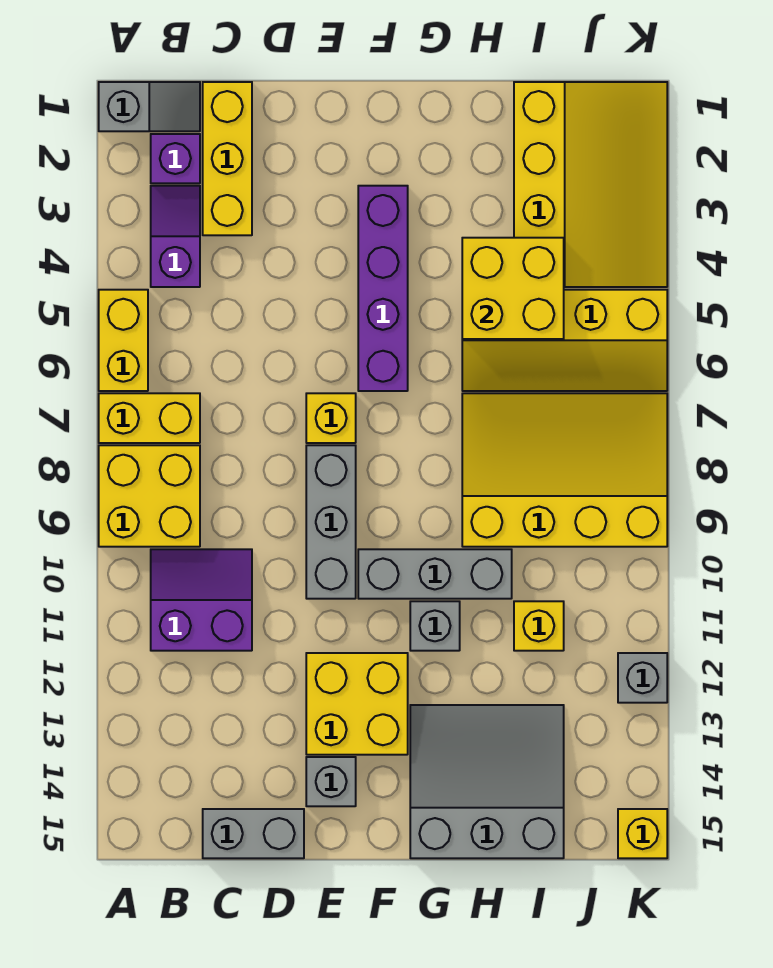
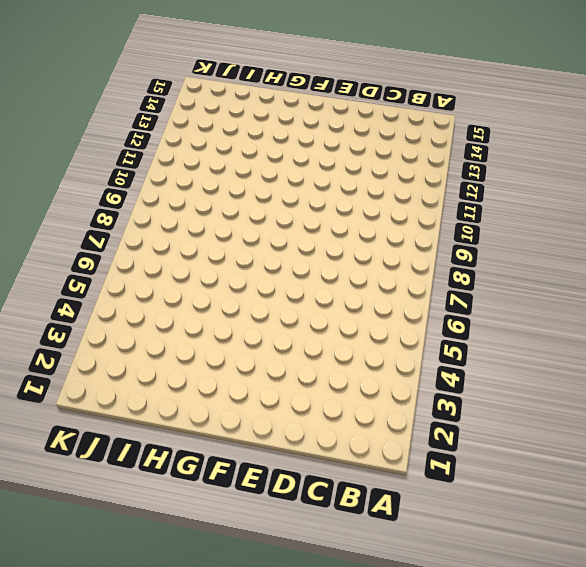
none -> grey slope A1:B1 level 1 top A
none -> yellow brick A5:A6 level 1
none -> yellow brick A7:B7 level 1

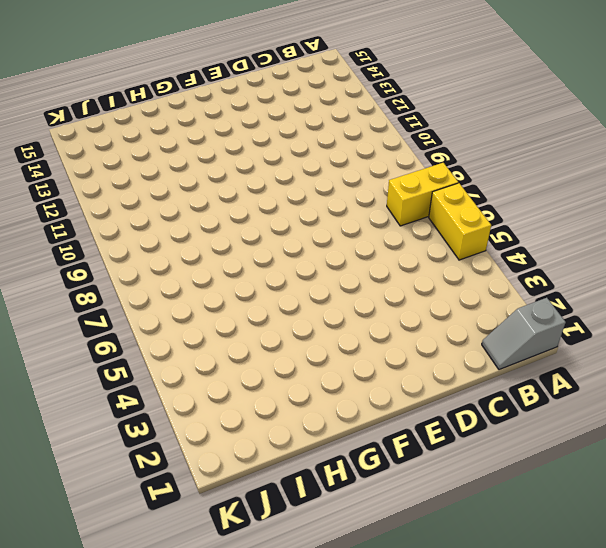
none -> yellow brick A8:B9 level 1
none -> purple brick B2 level 1
none -> purple slope B3:B4 level 1 top 4

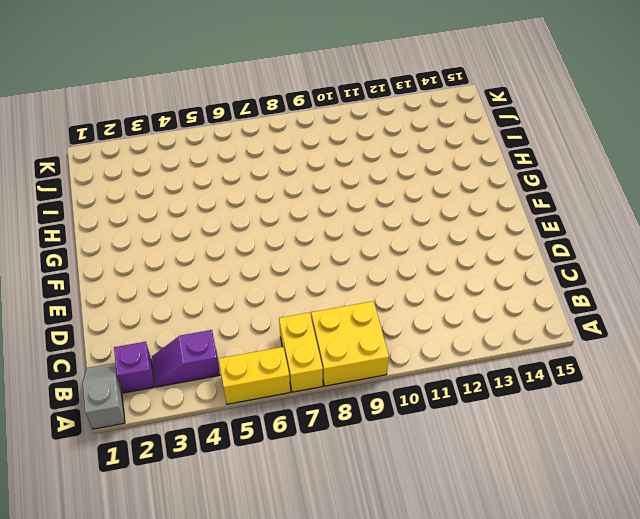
none -> purple slope B10:C11 level 1 top 11
none -> yellow brick C1:C3 level 1
none -> grey brick C15:D15 level 1

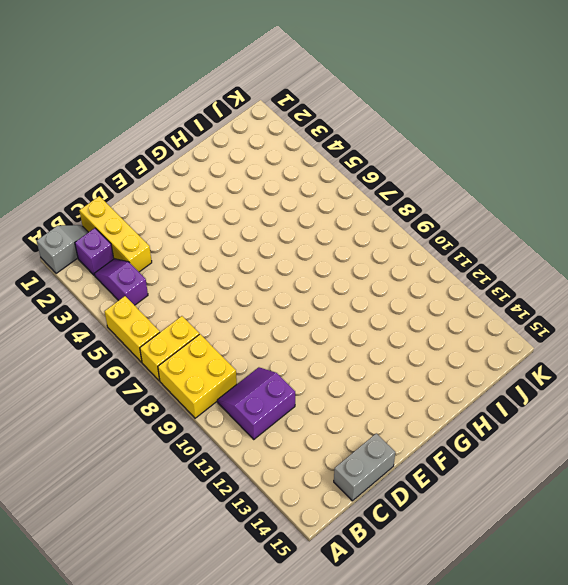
none -> yellow brick E7 level 1
none -> grey brick E8:E10 level 1
none -> yellow brick E12:F13 level 1

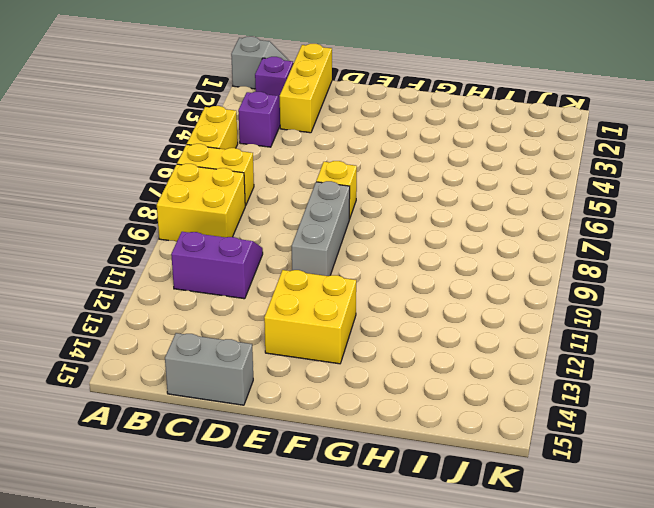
none -> grey brick E14 level 1
none -> purple brick F3:F6 level 1
none -> grey brick F10:H10 level 1

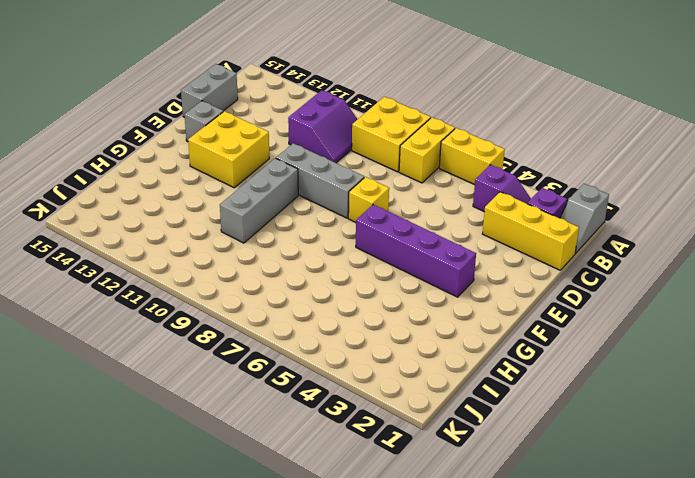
none -> grey brick G11 level 1
none -> grey slope G13:I15 level 1 top 15
none -> yellow slope H5:K6 level 1 top 5

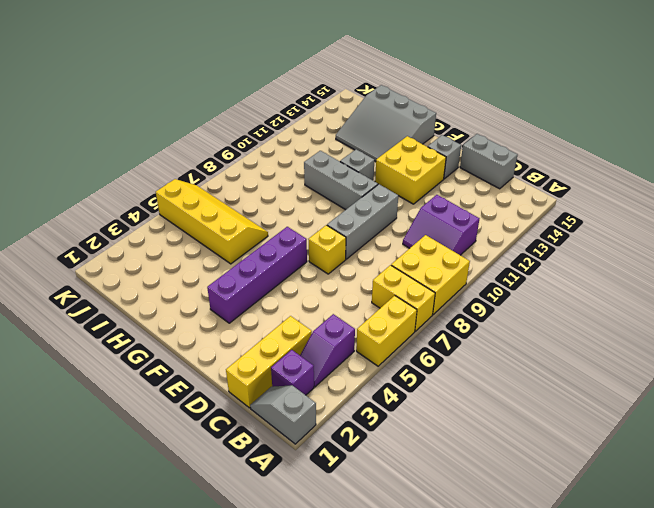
none -> yellow slope H7:K9 level 1 top 9
none -> yellow slope I1:K4 level 1 top I
none -> yellow brick I11 level 1

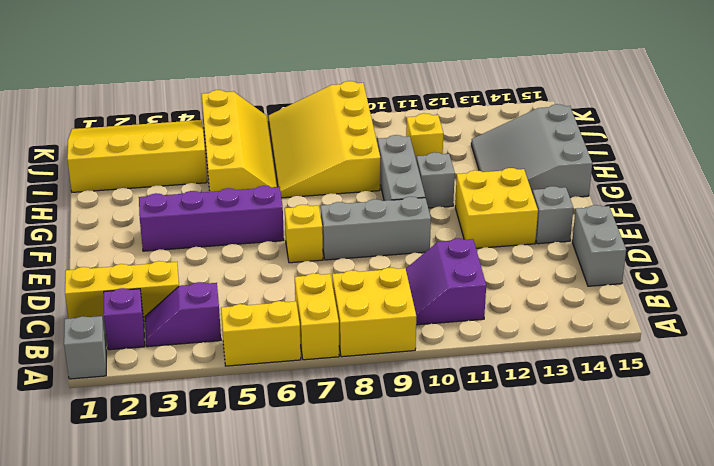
none -> grey brick K12 level 1
none -> yellow brick K15 level 1
none -> yellow brick H4:I5 level 2

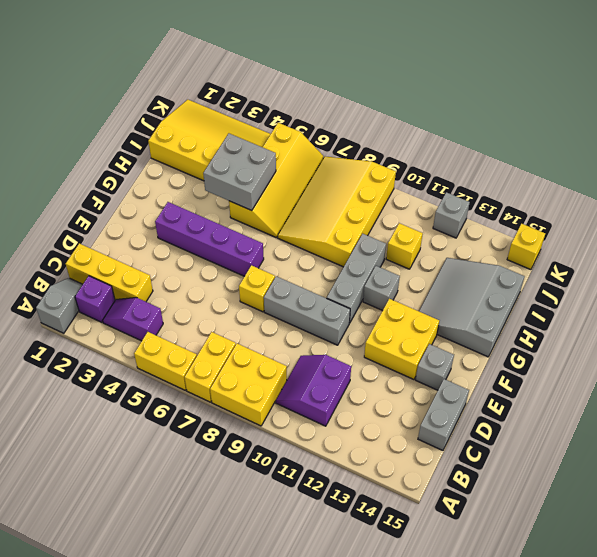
grey brick H4:I5 level 2 -> yellow brick H4:I5 level 2

